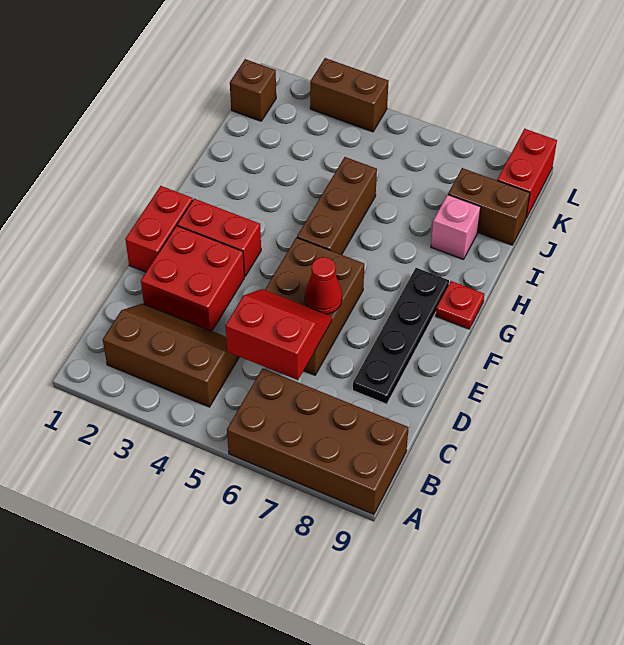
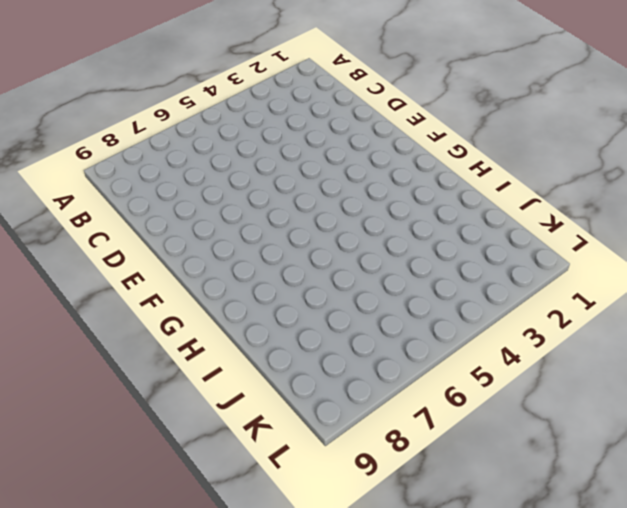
none -> brown brick A6:B9 level 1
none -> brown slope B2:C4 level 1 top B
none -> red brick D2:E3 level 1

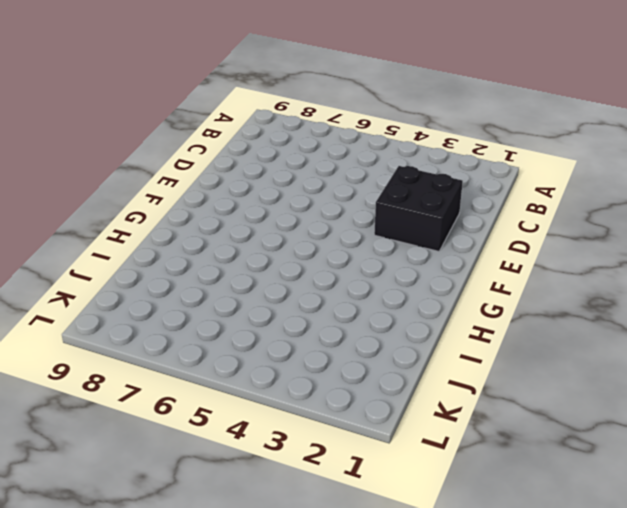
black brick D2:E3 level 1 -> red brick D2:E3 level 1
none -> brown brick A6:B9 level 1
none -> brown slope B2:C4 level 1 top B
none -> brown brick D5:F6 level 1

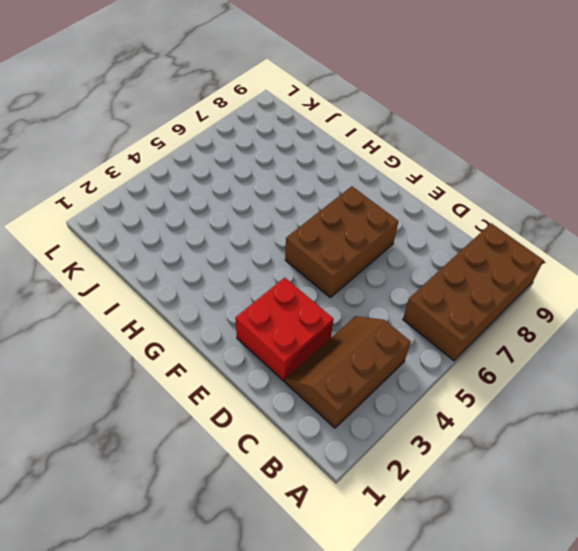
brown brick E5:F7 level 1 -> brown brick D5:F6 level 1
none -> black plate D8:G8 level 1
none -> red brick E1:F1 level 1
none -> red brick F2:F3 level 1

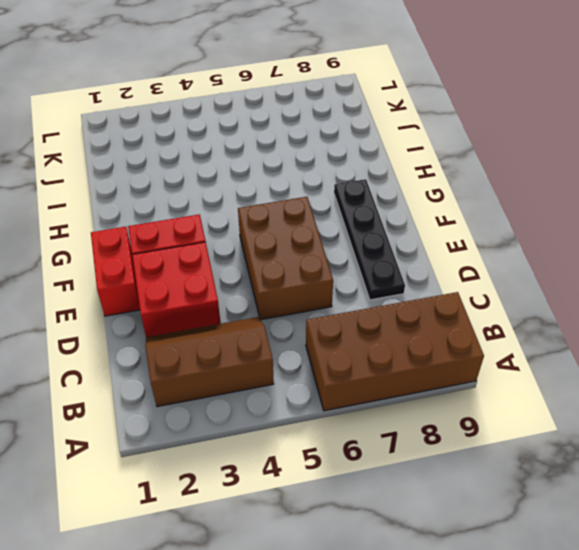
none -> brown brick G5:I5 level 1
none -> red plate G9 level 1
none -> pink brick I8 level 1

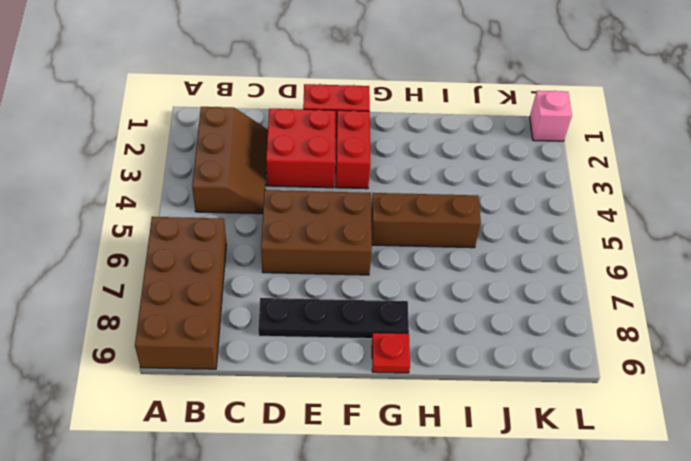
pink brick L1 level 1 -> pink brick I8 level 1
none -> brown brick J8:J9 level 1
none -> brown brick K1 level 1
none -> red brick K9:L9 level 1

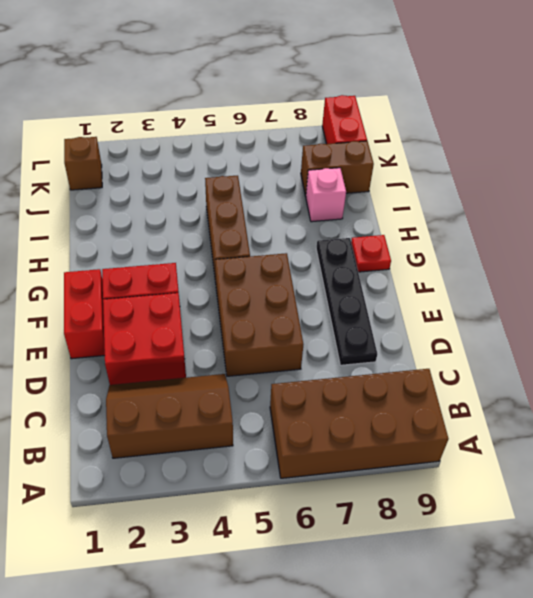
none -> brown brick L3:L4 level 1
none -> red slope C5:D6 level 2 top C
none -> red cone E6 level 2

